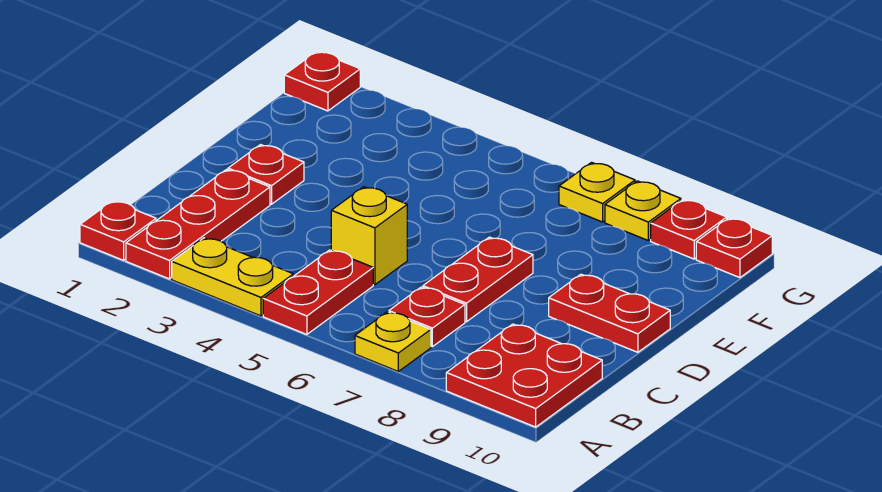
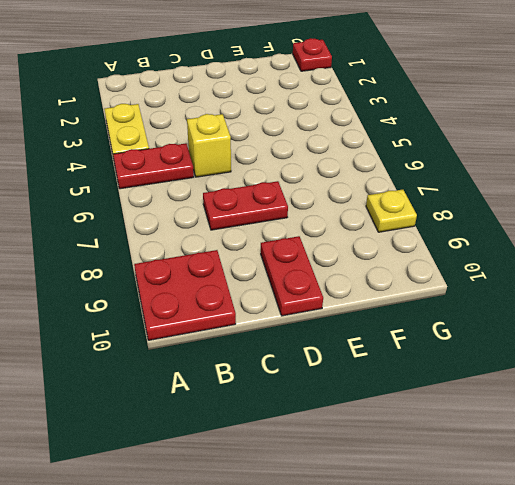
none -> red plate A1 level 1
none -> red plate A2:C2 level 1
none -> yellow plate A7 level 1

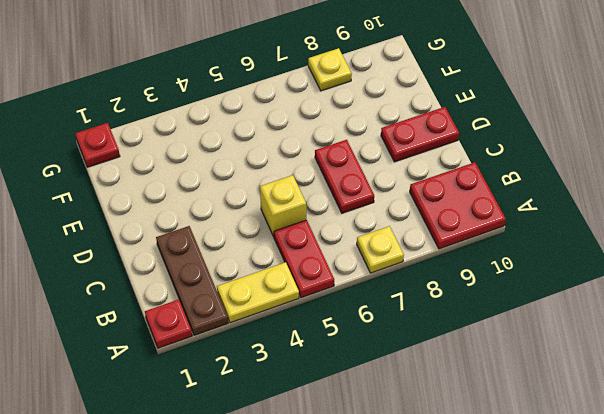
brown plate A2:C2 level 1 -> red plate A2:C2 level 1
none -> red plate B7 level 1
none -> red plate D2 level 1
none -> yellow plate G7 level 1

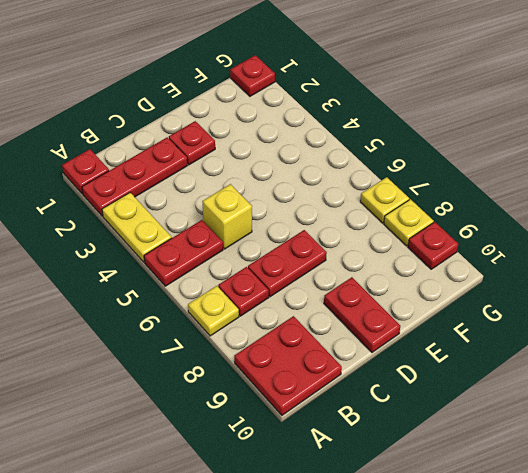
none -> red plate G10 level 1

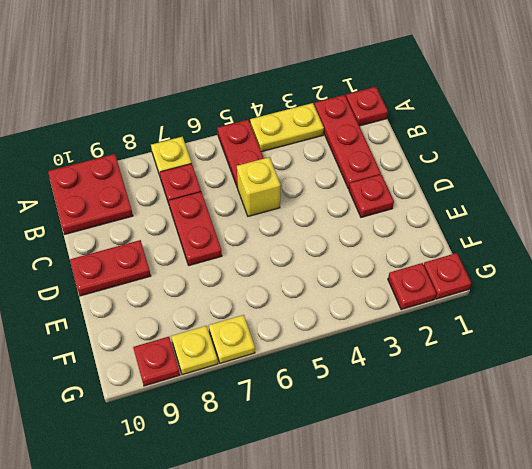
red plate G2 level 1 -> red plate G10 level 1

